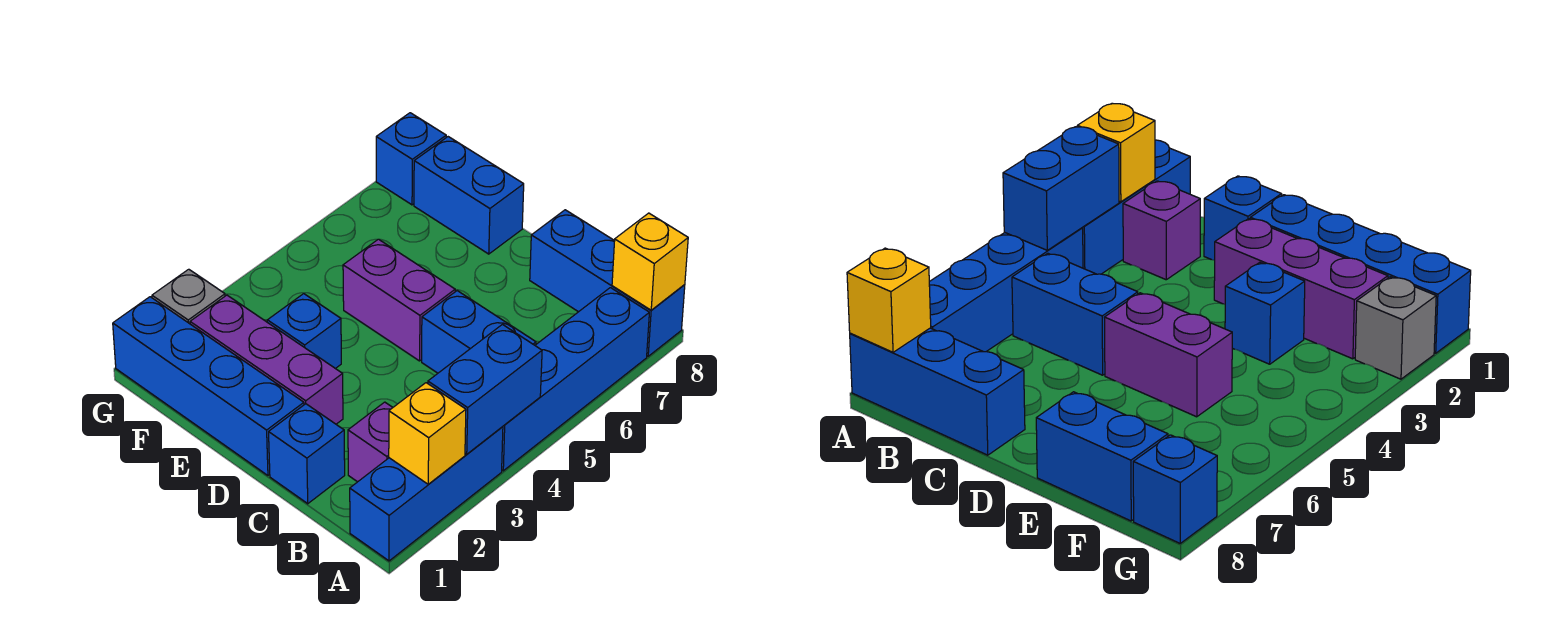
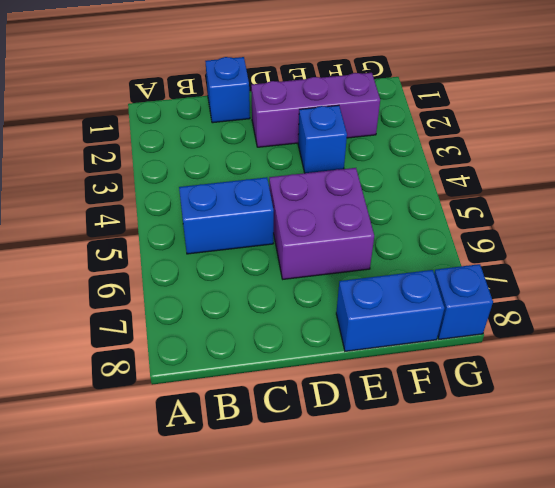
purple brick D5:E6 level 1 -> purple brick D5:E5 level 1
none -> blue brick A1:A3 level 1
none -> blue brick A4:A7 level 1
none -> blue brick A8:C8 level 1

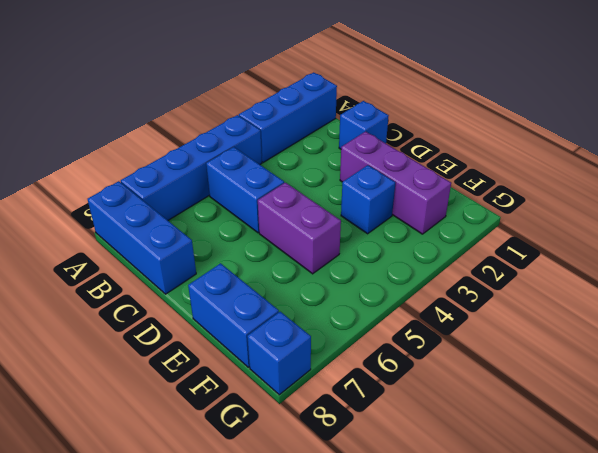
none -> purple brick B2 level 1
none -> blue brick D1:G1 level 1
none -> grey brick G2 level 1

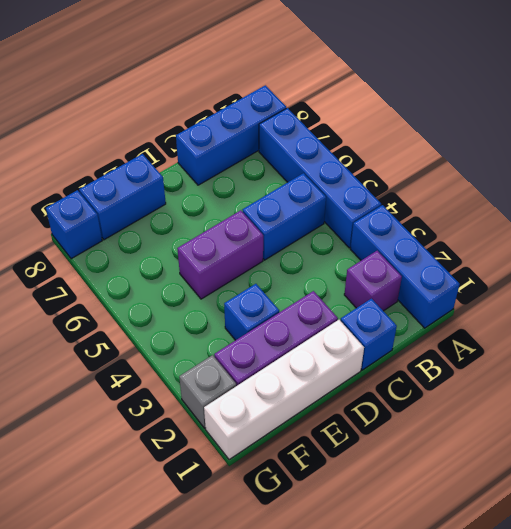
white brick D1:G1 level 1 -> blue brick D1:G1 level 1
none -> yellow brick A2 level 2
none -> blue brick A3:A4 level 2
none -> yellow brick A8 level 2

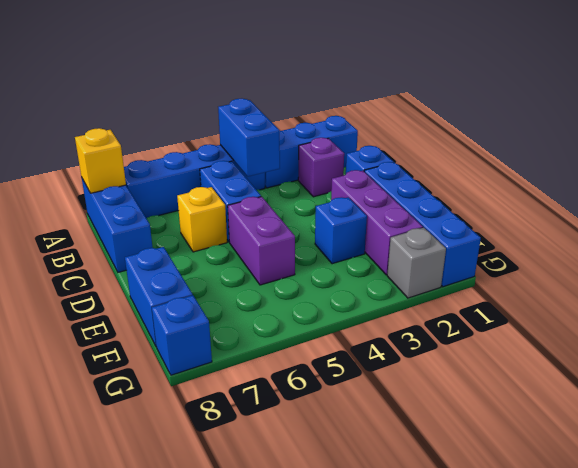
blue brick A4:B4 level 2 -> blue brick A3:A4 level 2
yellow brick C6 level 1 -> yellow brick A2 level 2

